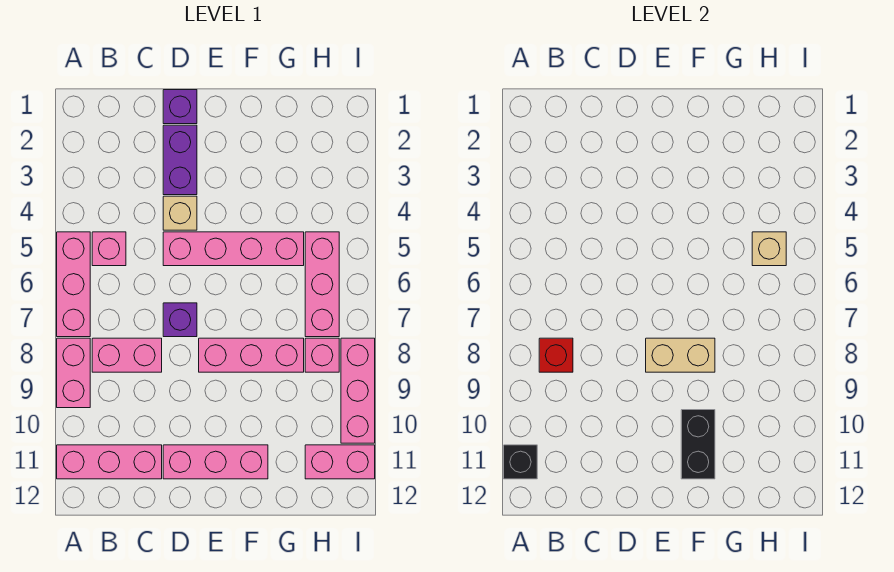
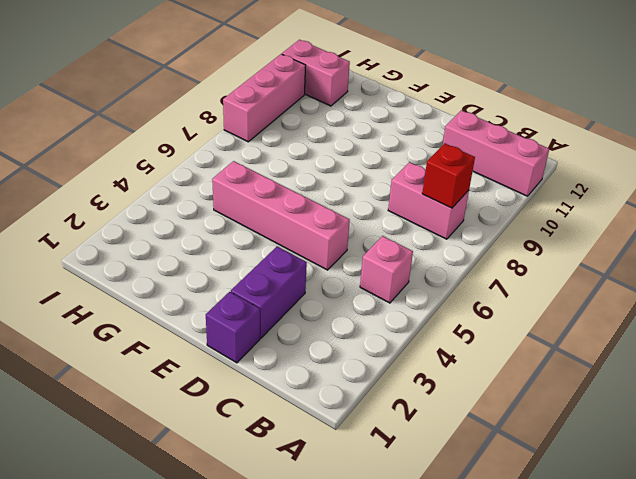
none -> pink brick A5:A7 level 1
none -> pink brick A8:A9 level 1
none -> tan brick D4 level 1

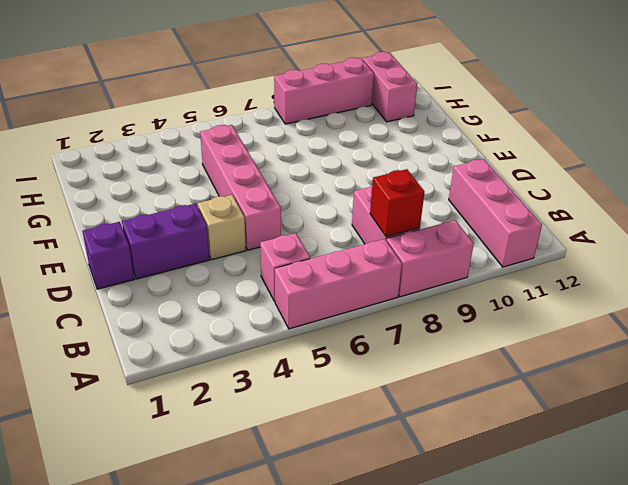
none -> purple brick D7 level 1
none -> pink brick D11:F11 level 1
none -> pink brick E8:G8 level 1

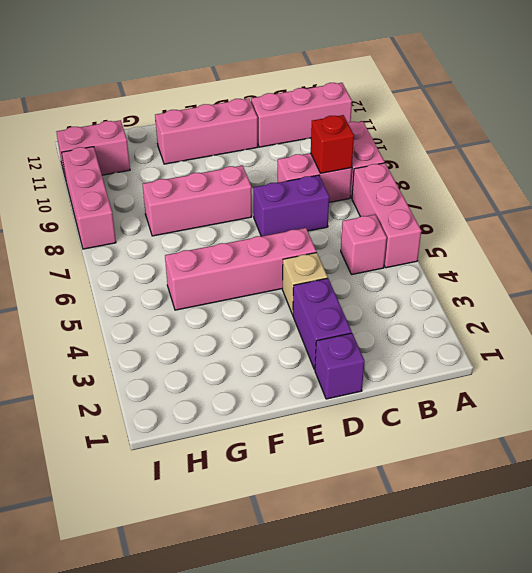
purple brick C7:D7 level 1 -> purple brick D7 level 1
none -> pink brick H5:H7 level 1
none -> pink brick H8 level 1
none -> black brick A11 level 2

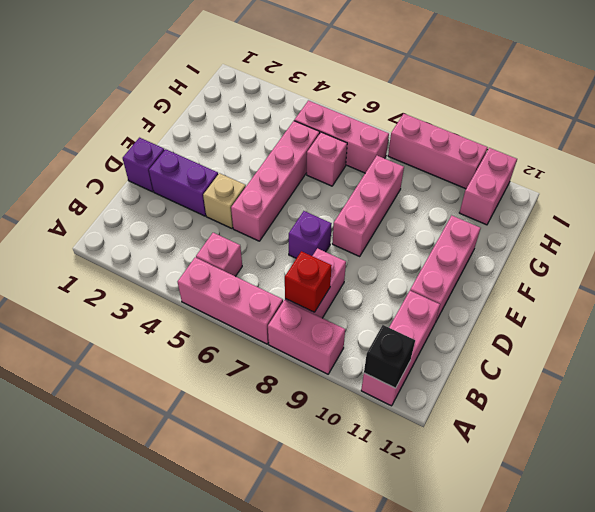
pink brick G6 level 1 -> pink brick H8 level 1
none -> tan brick E8:F8 level 2
none -> black brick F10:F11 level 2
none -> tan brick H5 level 2

